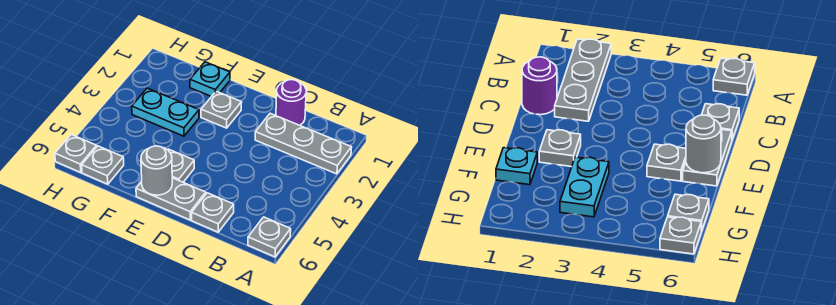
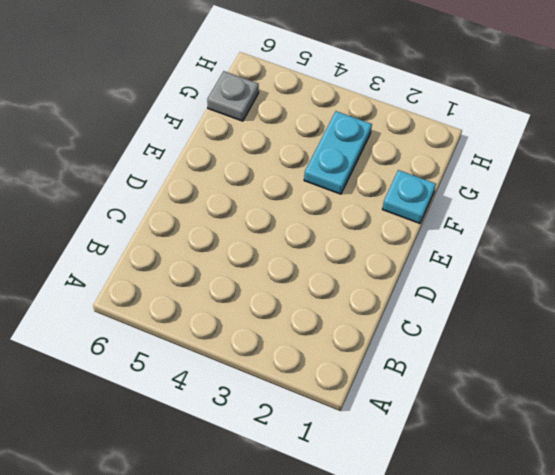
none -> grey plate A2:C2 level 1
none -> grey plate A6 level 1
none -> purple round brick C1 level 1

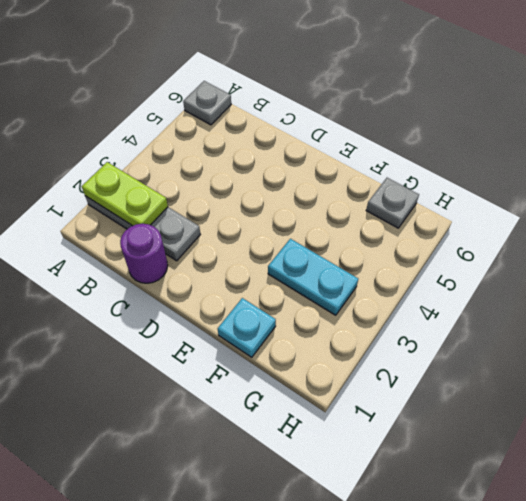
lime plate A2:B2 level 2 -> none
none -> grey plate C6 level 1
none -> grey plate D6:E6 level 1
none -> grey plate E2 level 1

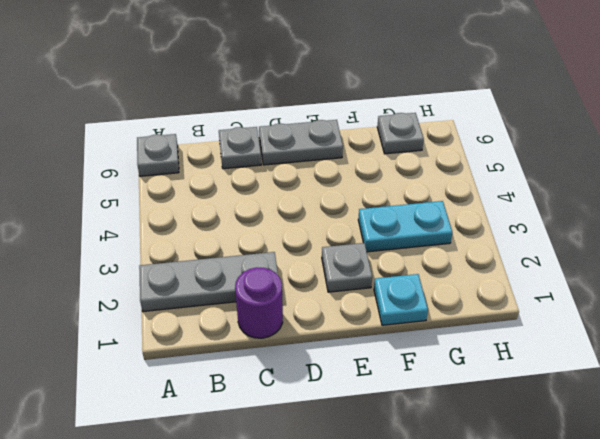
none -> grey plate E5 level 1
none -> grey plate H6 level 1
none -> grey round brick E6 level 2

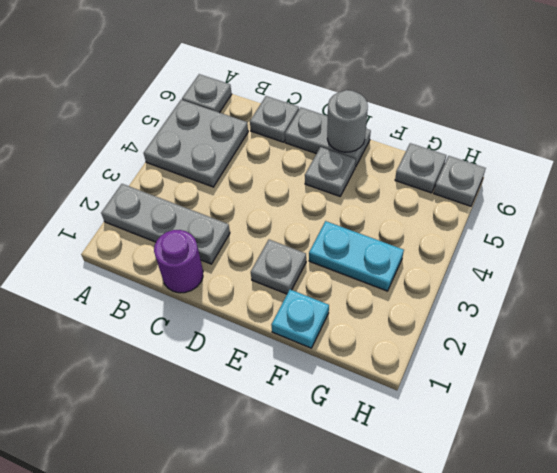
grey plate A4:B5 level 1 -> none

